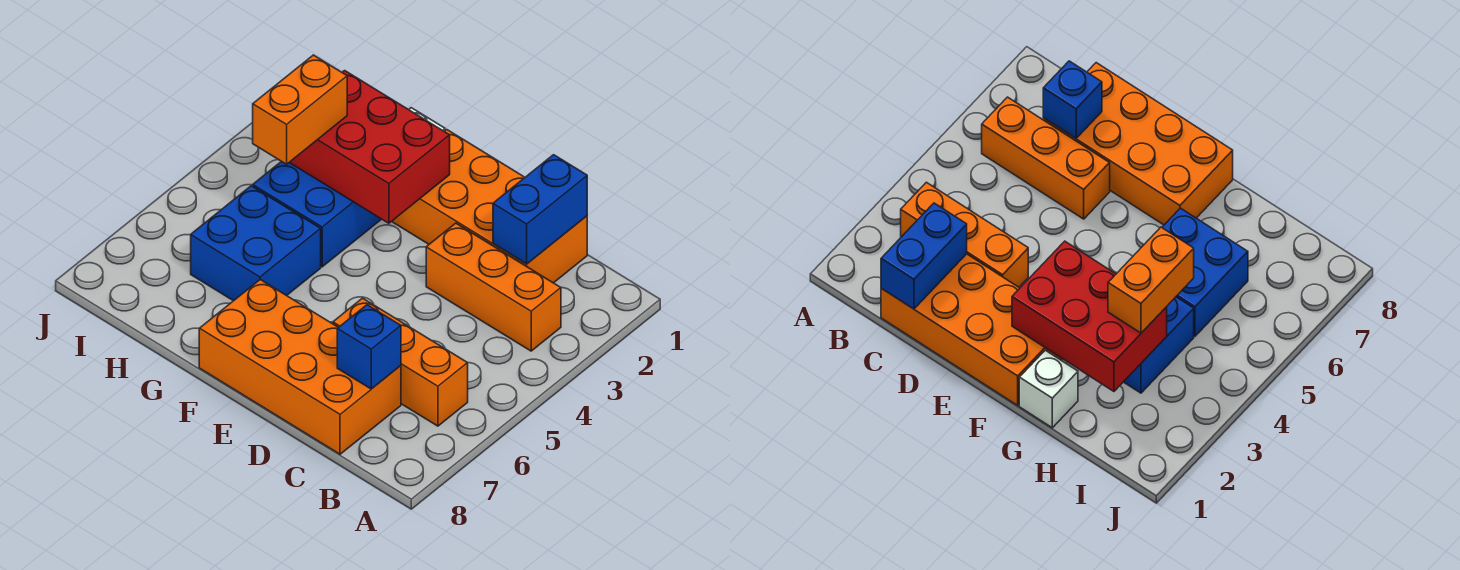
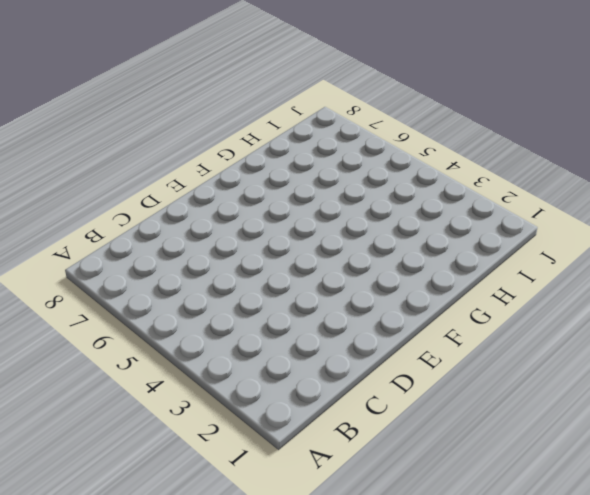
none -> orange brick B3:D3 level 1
none -> orange brick B6:D6 level 1

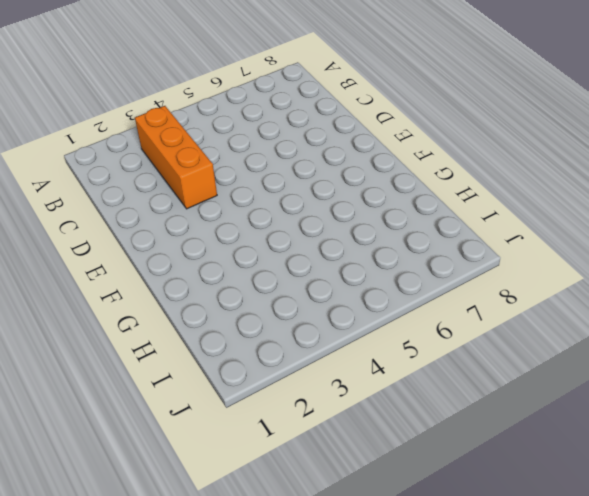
none -> orange brick B6:D6 level 1
none -> orange brick C1:F2 level 1

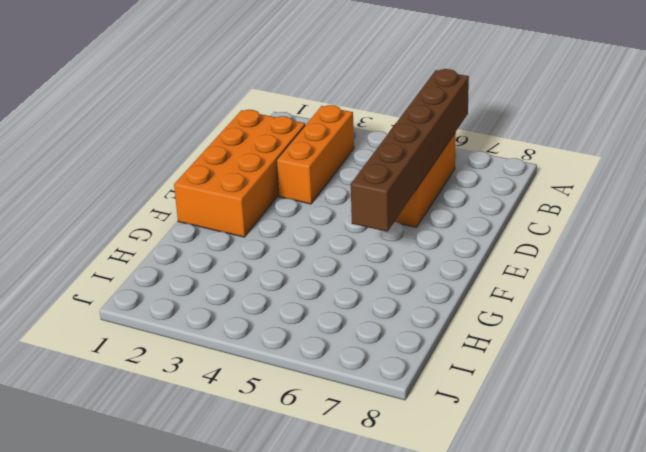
brown brick A6:F6 level 2 -> none
none -> orange brick C7:F8 level 1
none -> white brick G1 level 1

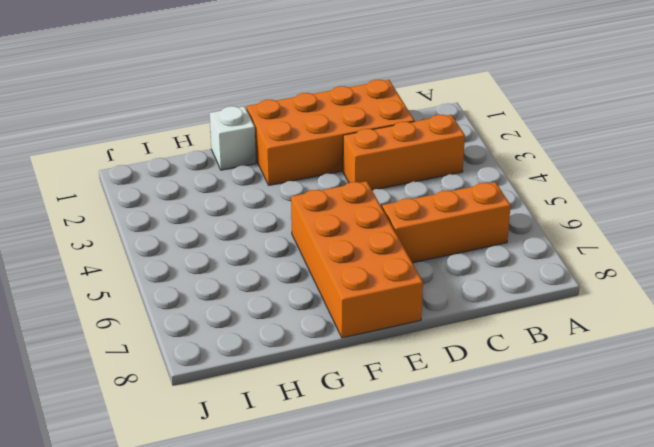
orange brick E5:F8 level 1 -> orange brick C7:F8 level 1
none -> blue brick G3:H4 level 1
none -> blue brick G5:H6 level 1

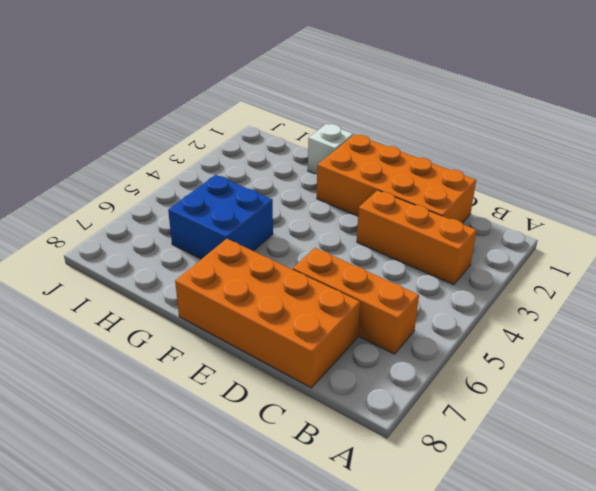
none -> blue brick G3:H4 level 1
none -> blue brick C1:C2 level 2

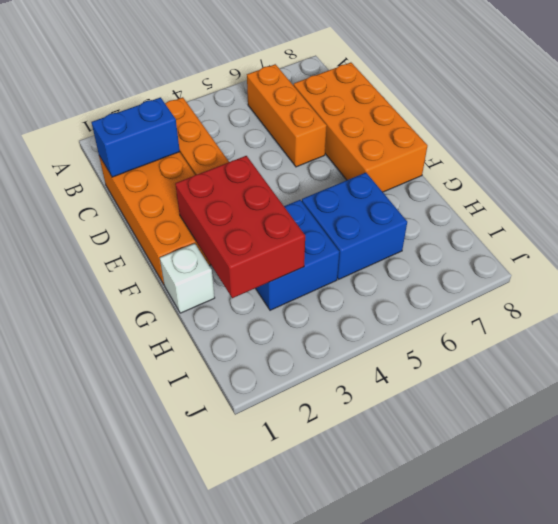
none -> blue brick C7 level 2
none -> orange brick H3:H4 level 3

